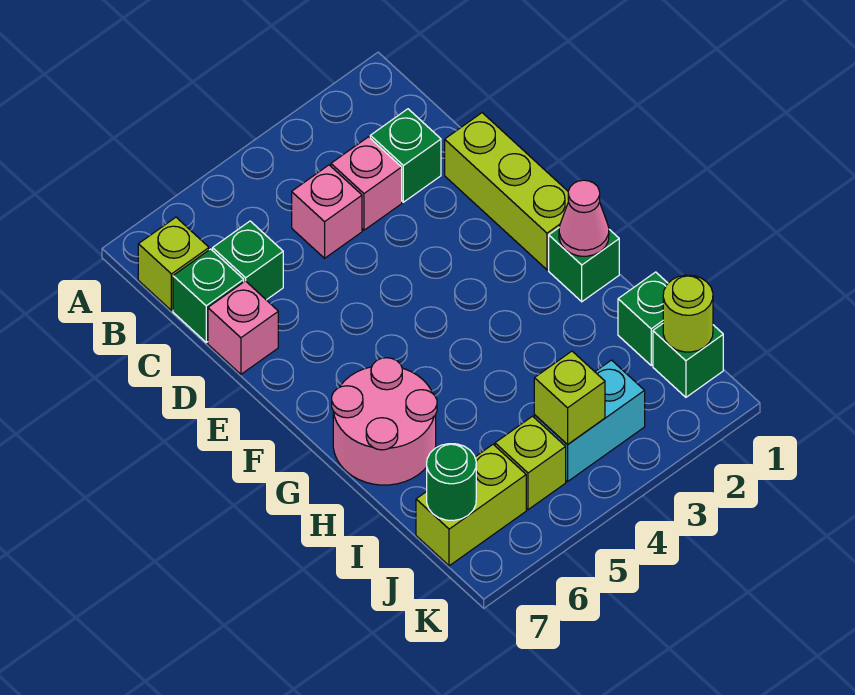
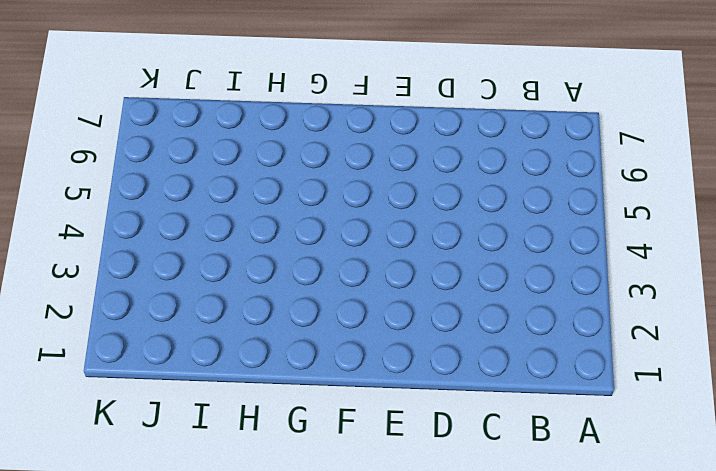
none -> lime brick B7 level 1
none -> green brick C2 level 1
none -> pink brick C3 level 1

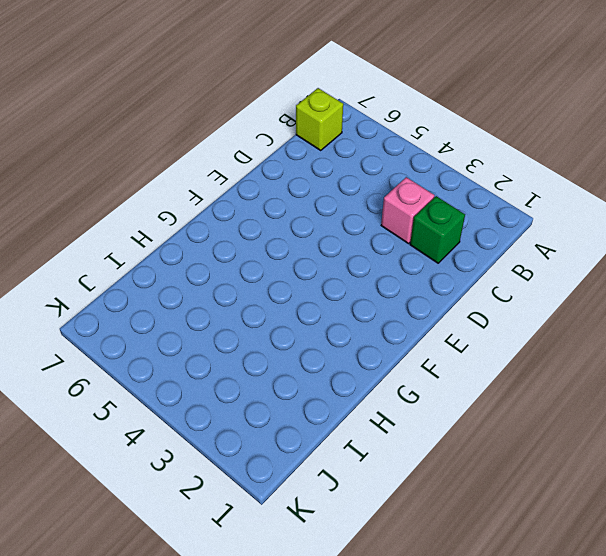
none -> pink brick C4 level 1
none -> green brick C6 level 1
none -> green brick C7 level 1

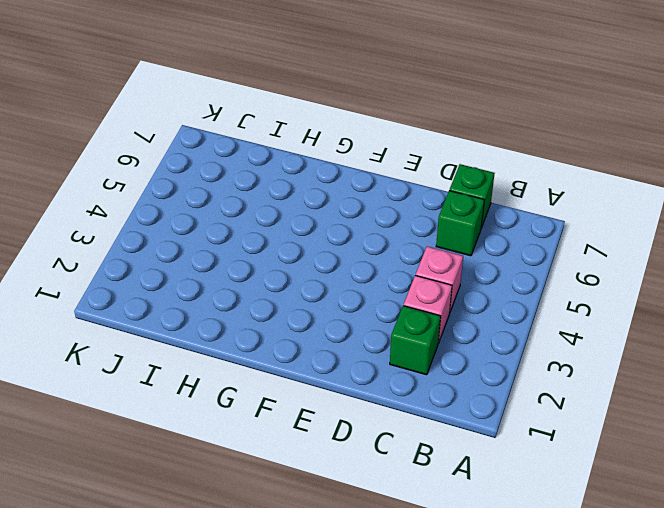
none -> lime brick B7 level 1
none -> lime brick D1:F1 level 1
none -> pink brick D7 level 1

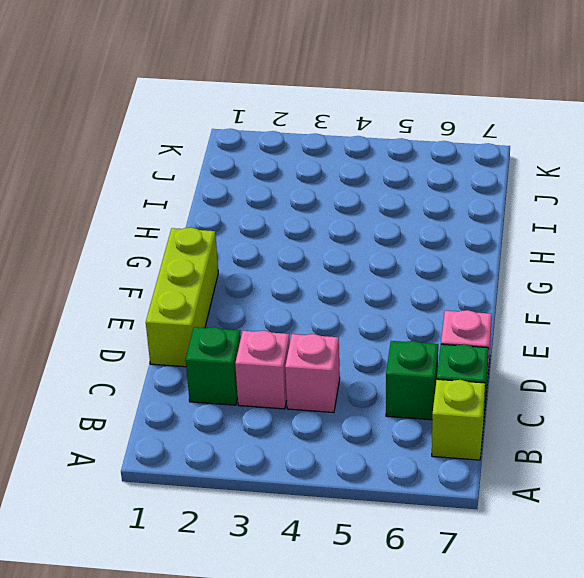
none -> green brick G1 level 1
none -> pink round brick G6:H7 level 1
none -> green brick I1 level 1

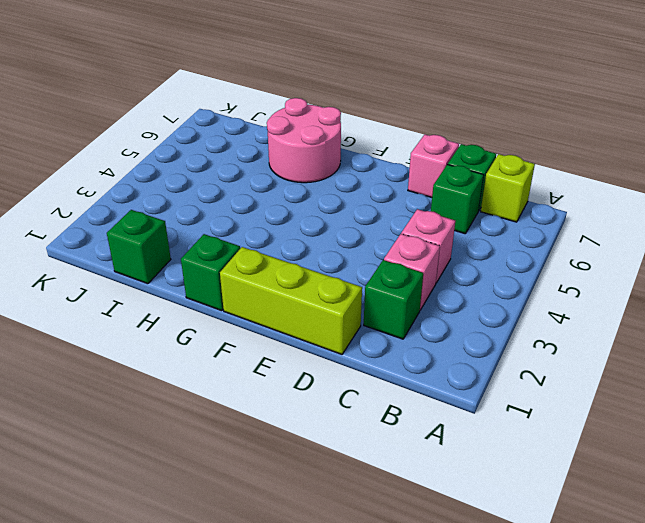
none -> green brick J1 level 1
none -> cyan brick J3:J4 level 1
none -> lime brick J5 level 1

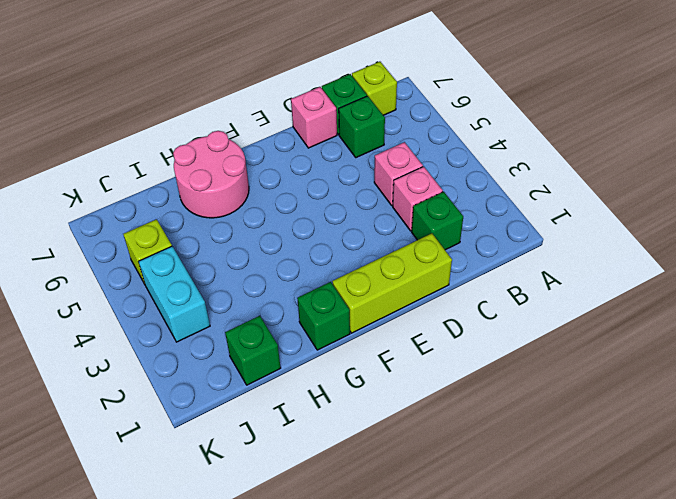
none -> green brick J1 level 1
none -> lime brick J6:J7 level 1
none -> pink cone G1 level 2

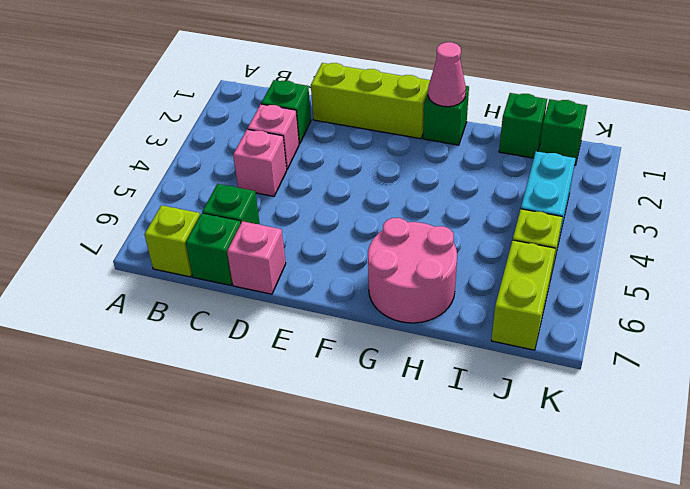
none -> lime round brick J1 level 2
none -> lime brick J4 level 2
none -> green round brick J7 level 2

